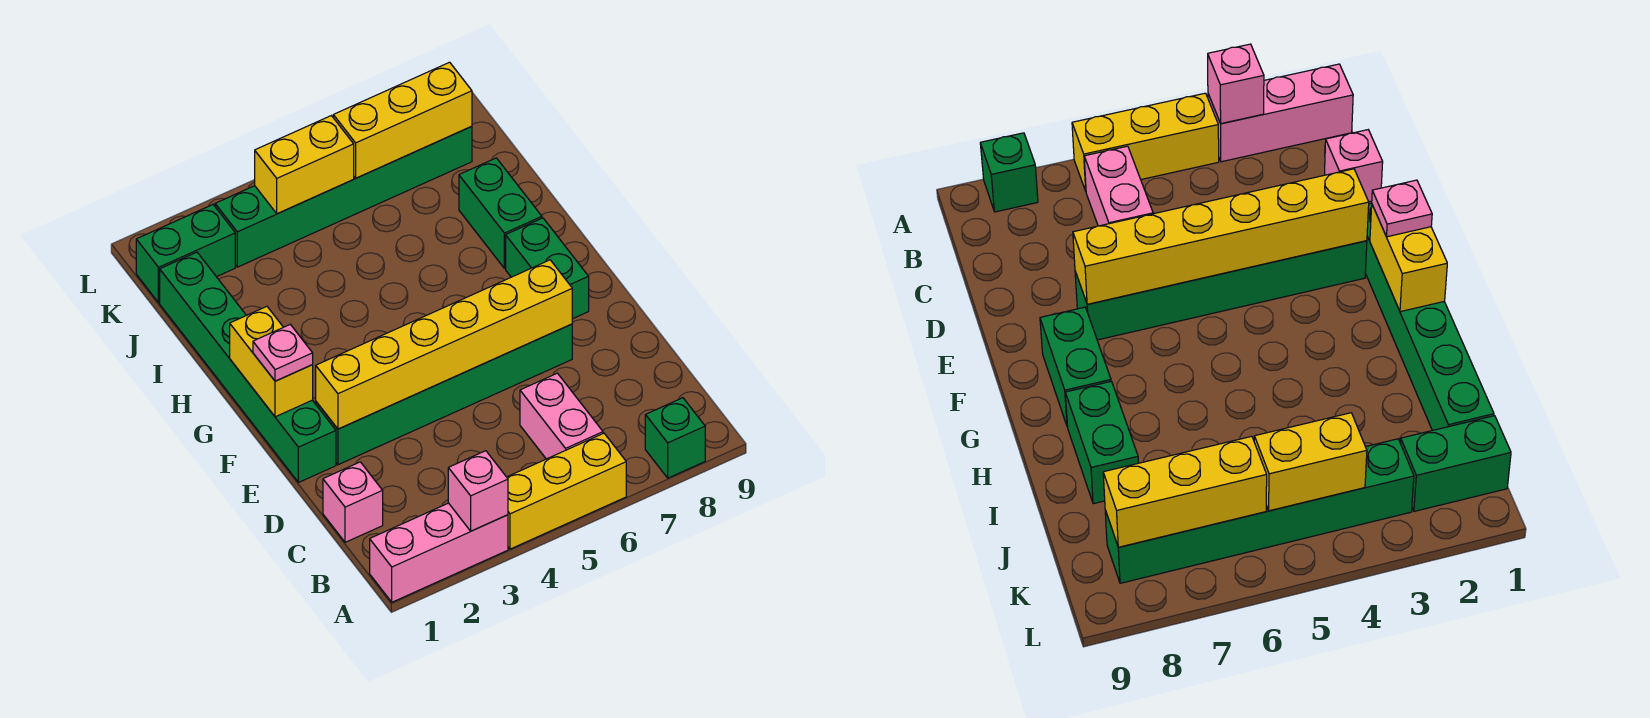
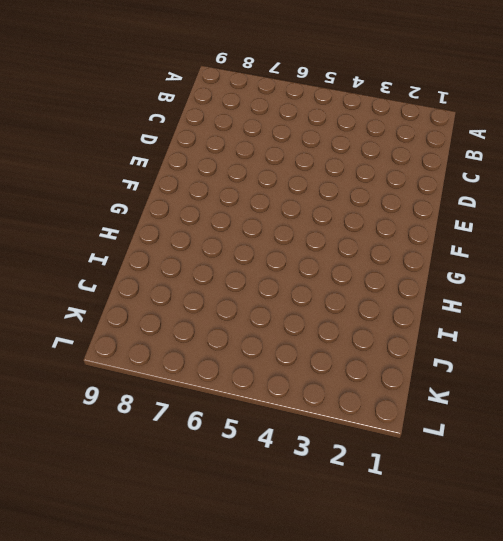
none -> pink brick A1:A3 level 1
none -> yellow brick A4:A6 level 1
none -> green brick A8 level 1

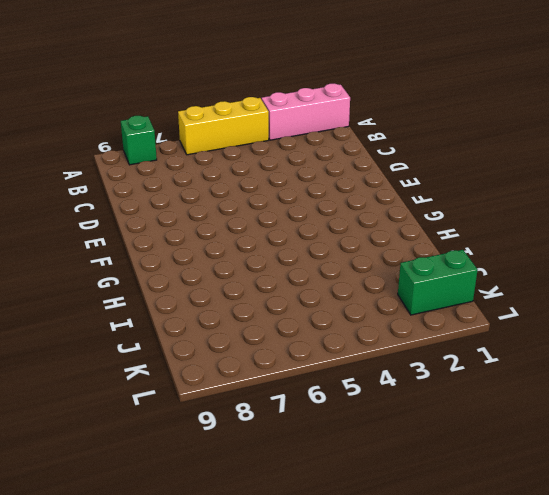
none -> pink brick B6:C6 level 1
none -> pink brick C1 level 1
none -> green brick E1:J1 level 1

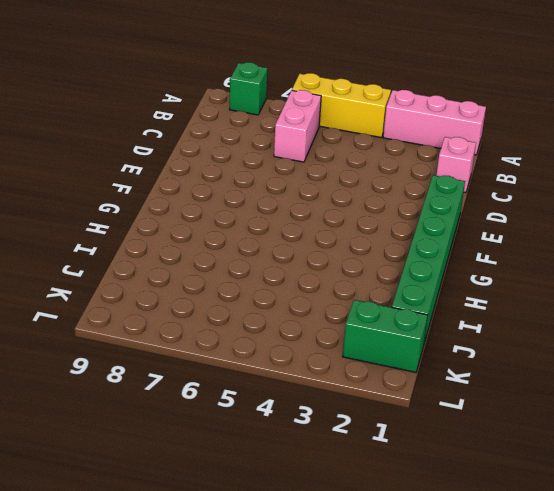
none -> green brick E2:E7 level 1
none -> green brick F8:G8 level 1
none -> green brick H8:I8 level 1

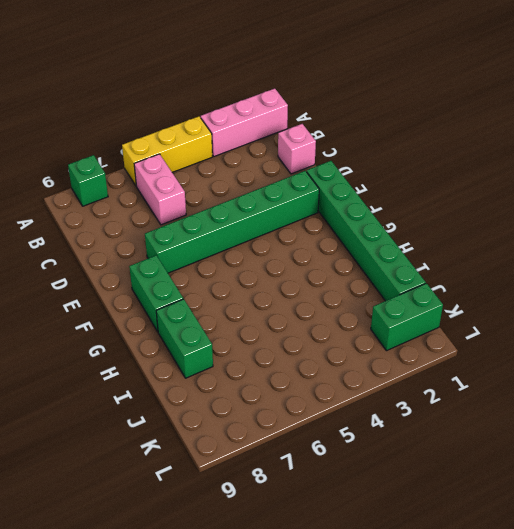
none -> green brick K3:K8 level 1
none -> pink brick A3 level 2
none -> yellow brick E2:E7 level 2

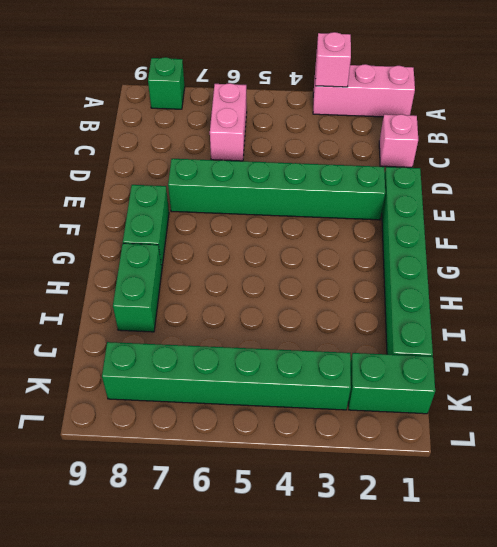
none -> yellow brick A4:A6 level 1
none -> yellow brick E2:E7 level 2
none -> yellow brick F1:G1 level 2

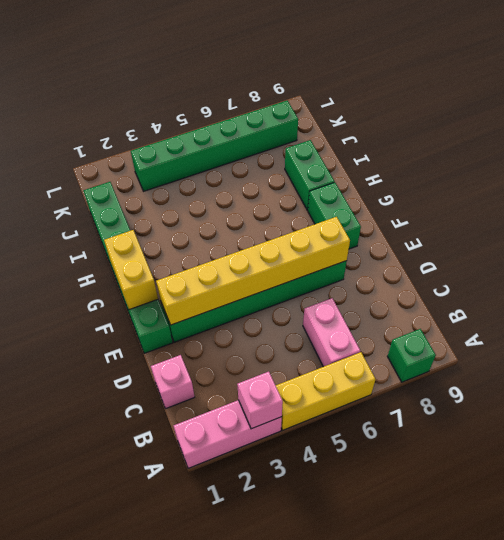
none -> green brick K1:K2 level 1
none -> yellow brick K4:K5 level 2
none -> yellow brick K6:K8 level 2

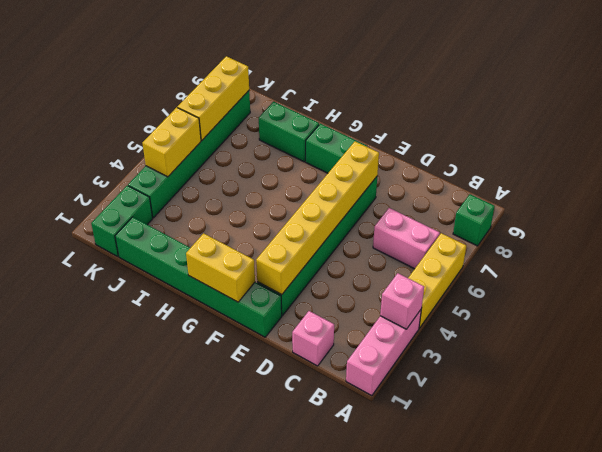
none -> pink plate F1 level 3

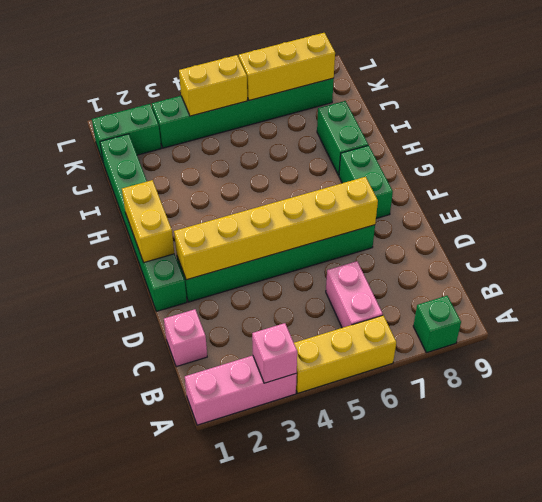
none -> pink plate F1 level 3

